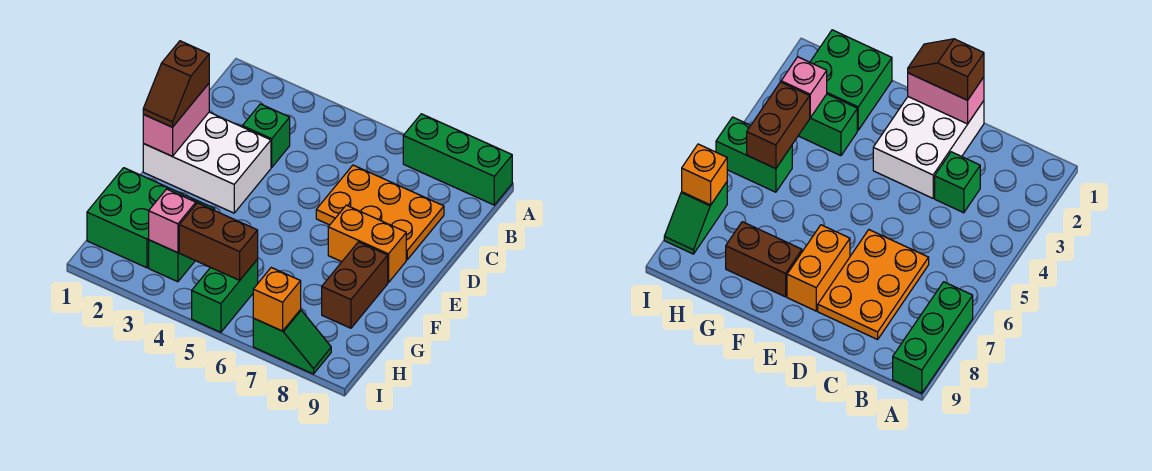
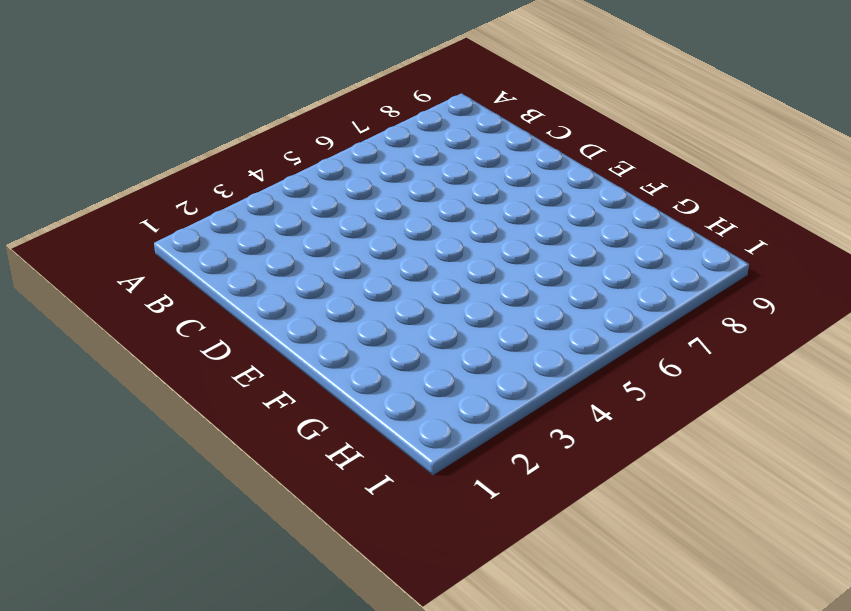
none -> green brick A7:A9 level 1
none -> green brick C3 level 1
none -> orange plate C6:D8 level 1

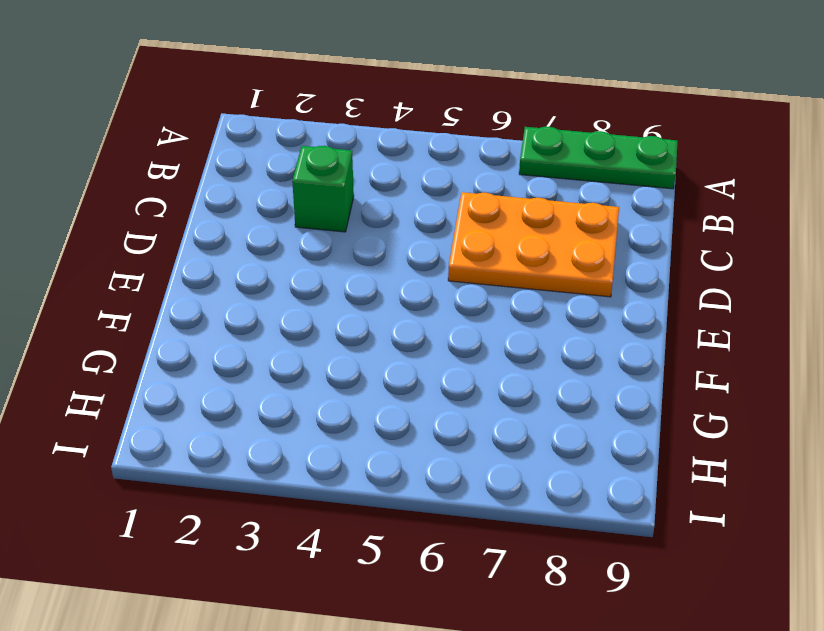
green plate A7:A9 level 1 -> green brick A7:A9 level 1
none -> white brick D1:E3 level 1
none -> orange brick E7:E8 level 1
none -> brown brick F8:G8 level 1

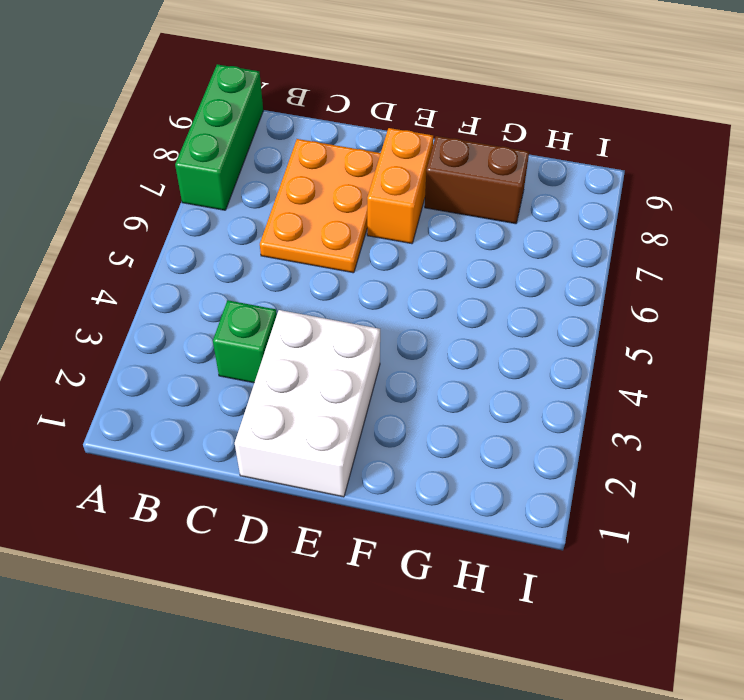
none -> green brick G1:H2 level 1
none -> green brick G3:H3 level 1
none -> green brick H5:I5 level 1

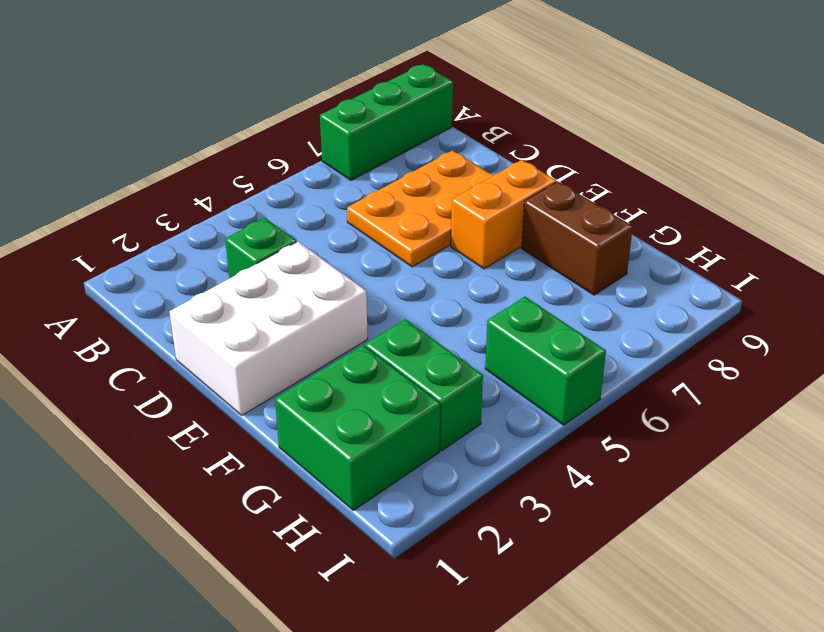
none -> green slope I7:I8 level 1 top 7
none -> pink brick D1:E1 level 2
none -> pink brick H3 level 2

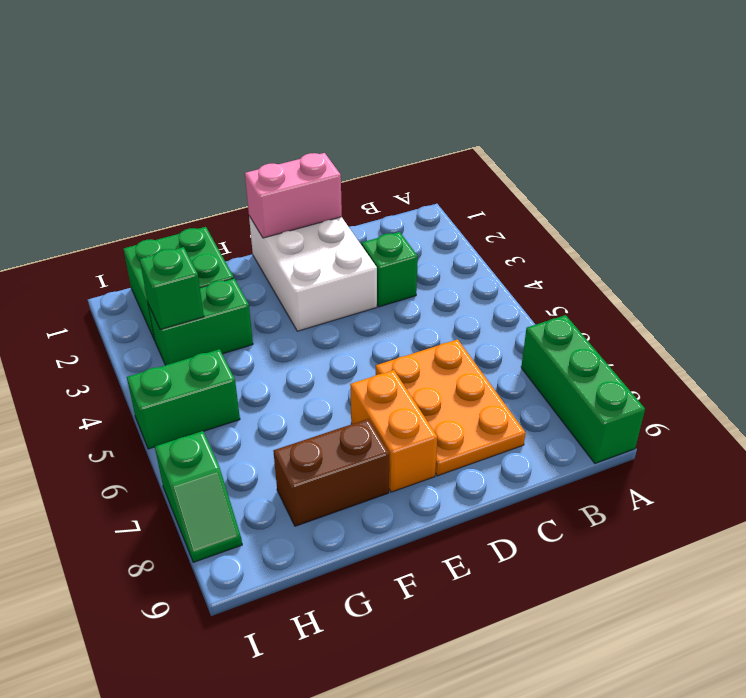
green brick H3 level 2 -> pink brick H3 level 2
none -> brown brick H4:H5 level 2
none -> orange brick I7 level 2
none -> brown slope D1:E1 level 3 top D

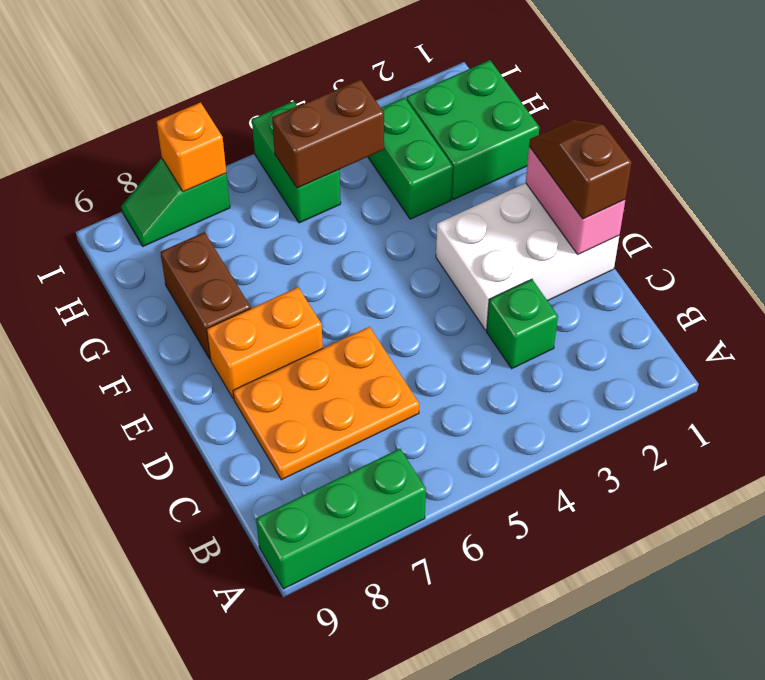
none -> pink brick H3 level 2

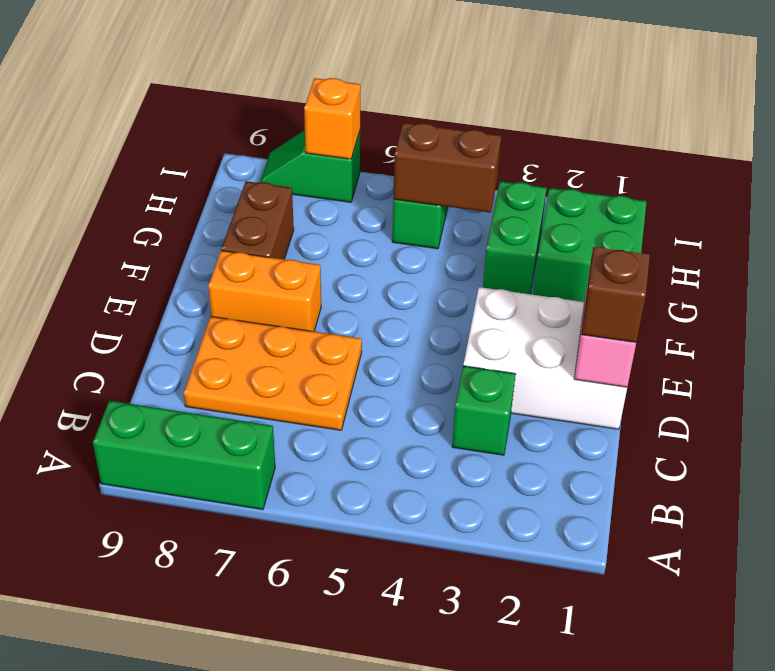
none -> pink brick H3 level 2

